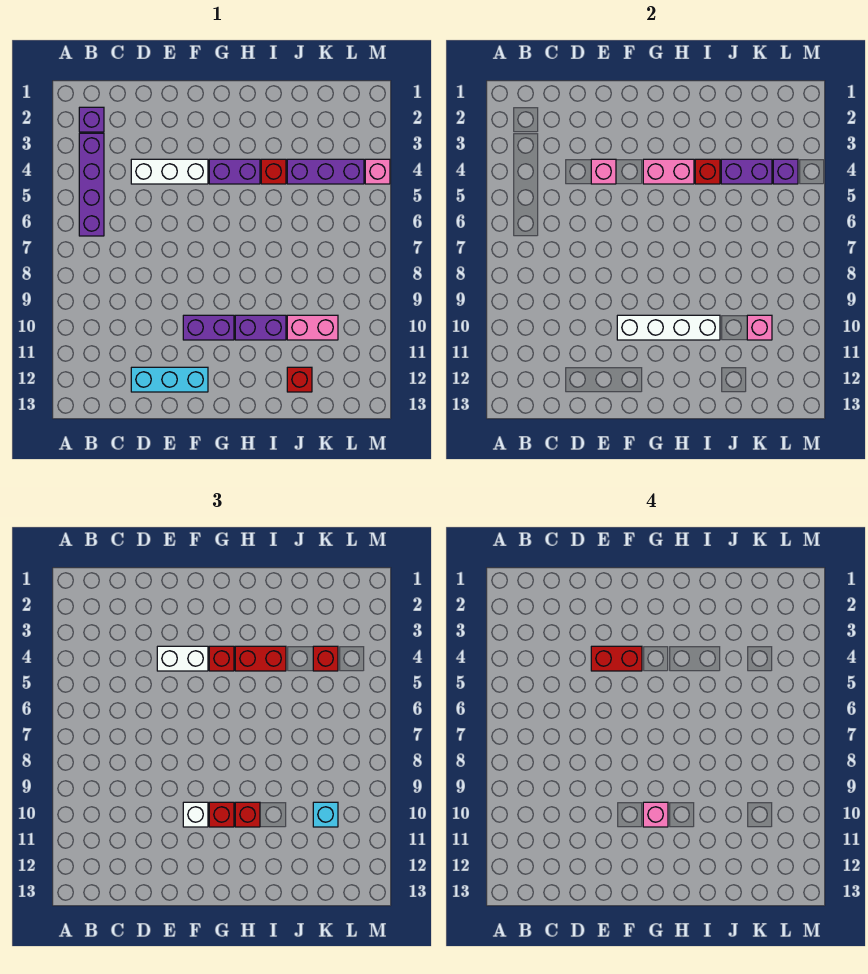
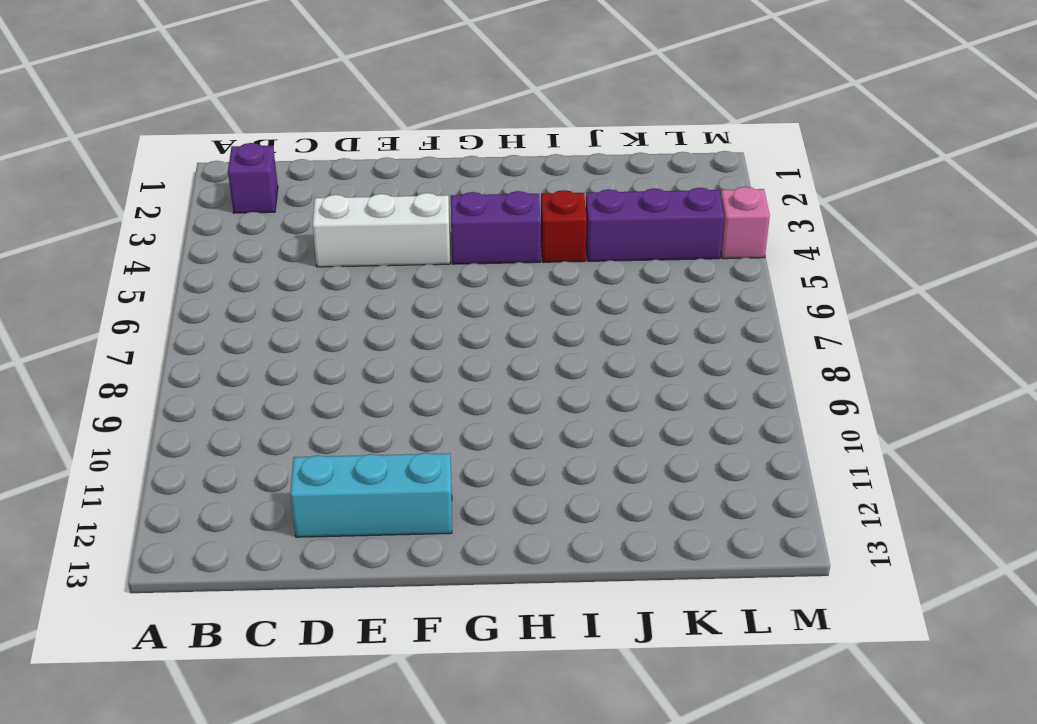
none -> purple brick B3:B6 level 1
none -> purple brick F10:G10 level 1
none -> purple brick H10:I10 level 1

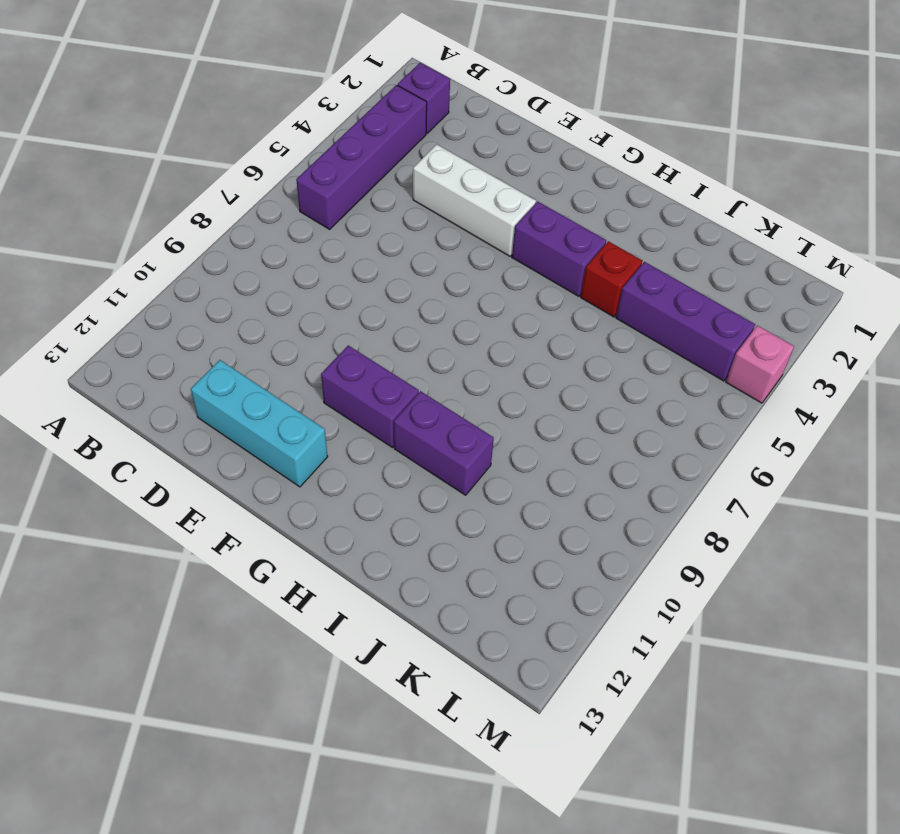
none -> pink brick J10:K10 level 1
none -> red brick J12 level 1
none -> pink brick E4 level 2

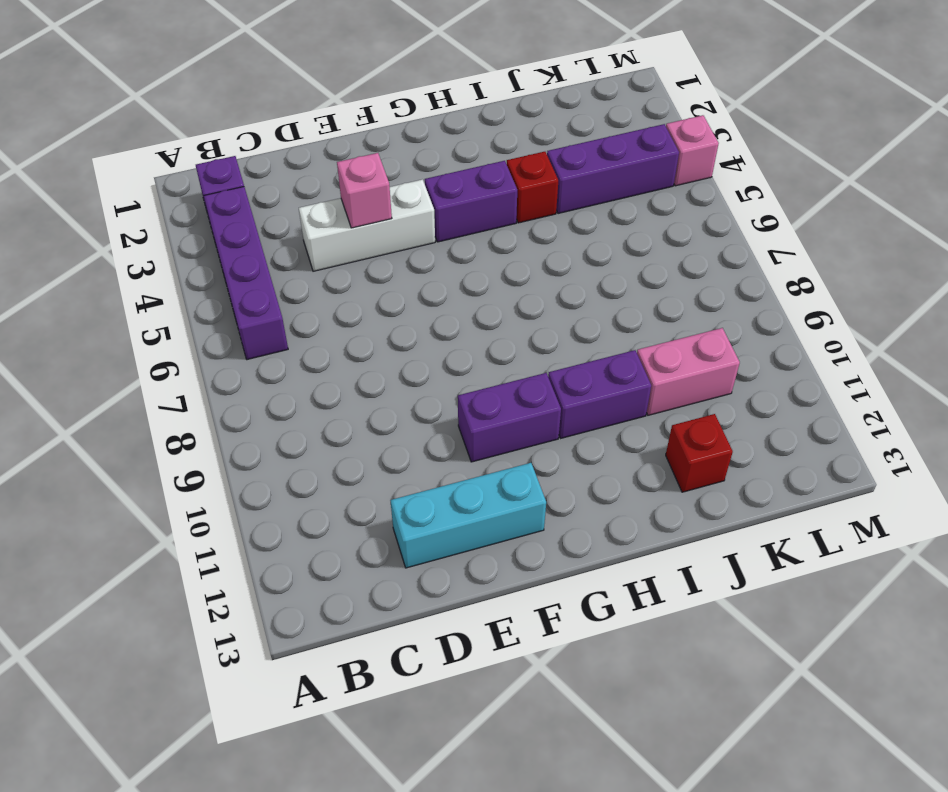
none -> white brick F10:I10 level 2
none -> pink brick G4:H4 level 2
none -> red brick I4 level 2

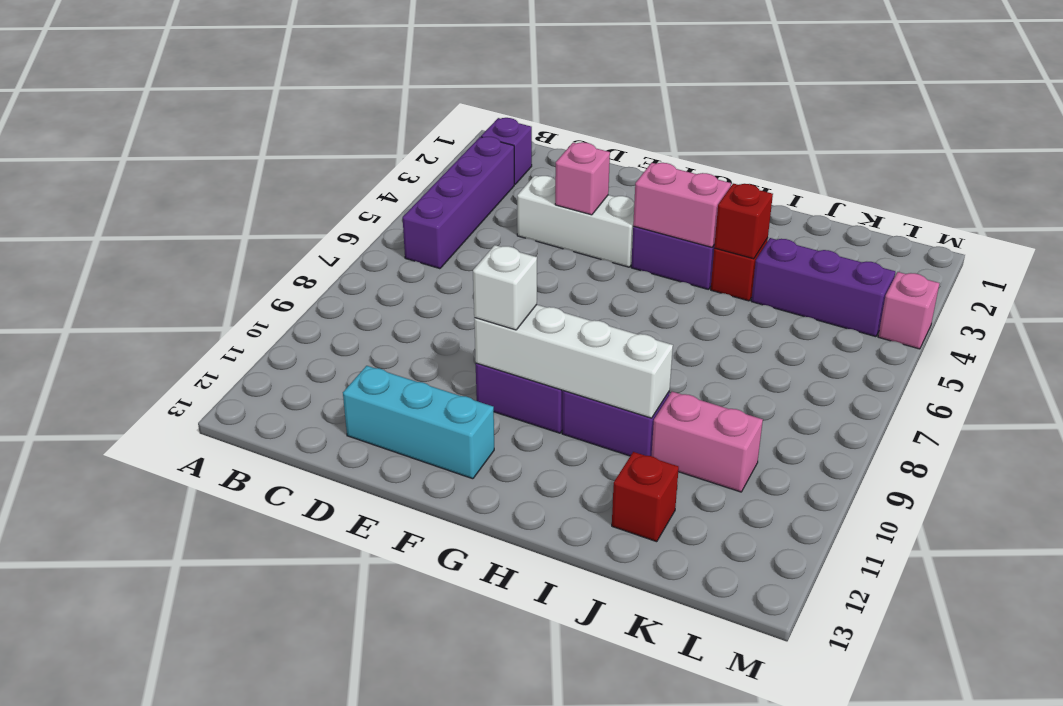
none -> purple brick J4:K4 level 2
none -> pink brick K10 level 2
none -> purple brick L4 level 2

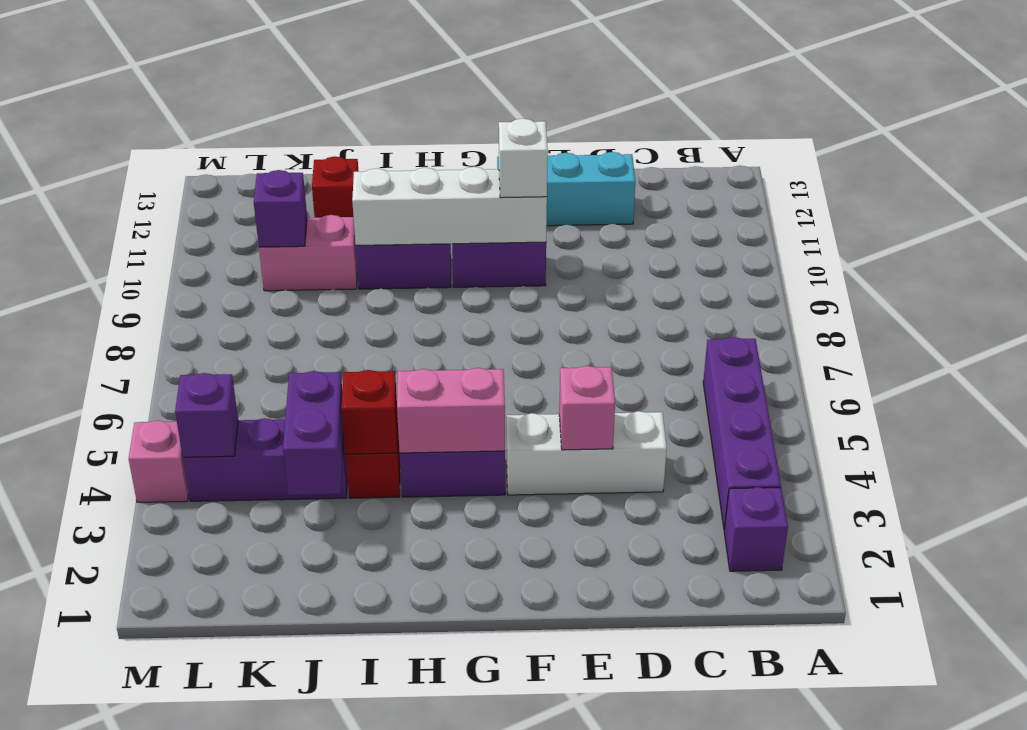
purple brick J3:J4 level 2 -> purple brick J4:K4 level 2
purple brick K10 level 2 -> pink brick K10 level 2
none -> white brick E4:F4 level 3
none -> red brick G4 level 3
none -> red brick G10 level 3

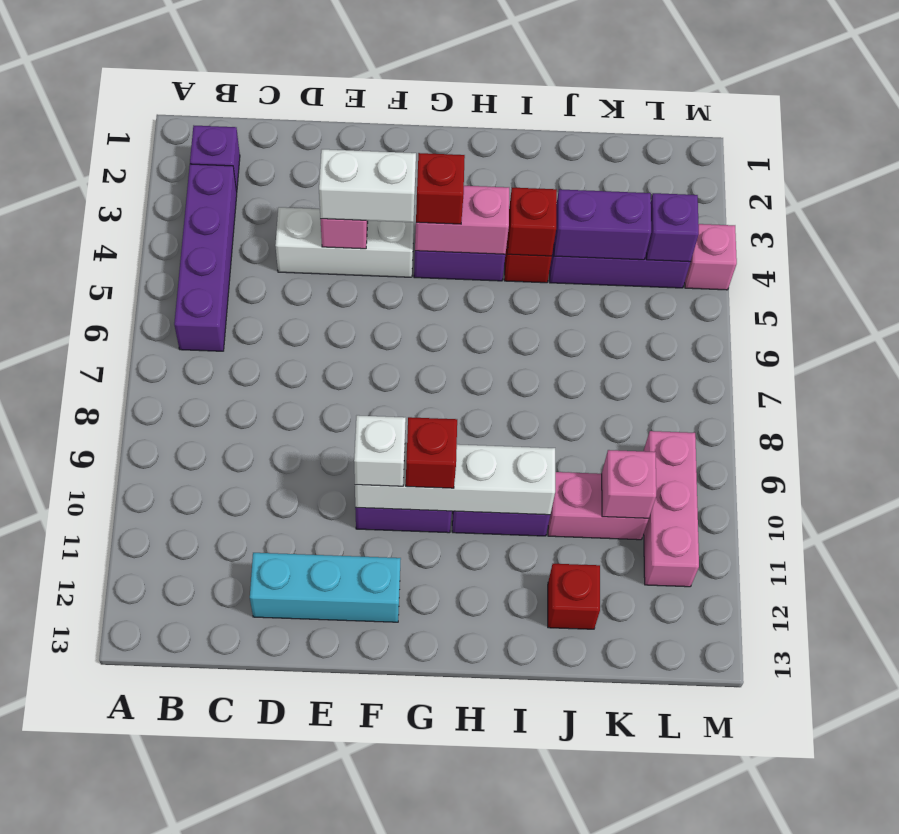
pink brick L9:L11 level 1 -> none
none -> red brick H4:I4 level 3
none -> red brick H10 level 3
none -> red brick K4 level 3

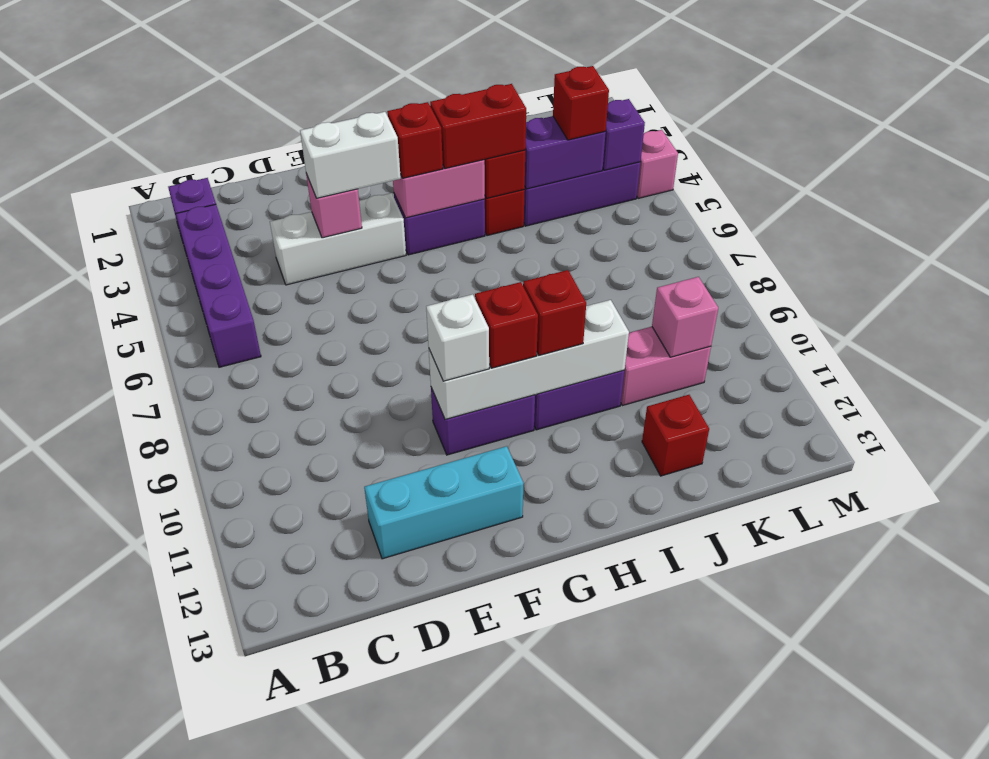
none -> cyan brick K10 level 3
none -> red brick E4:F4 level 4
none -> pink brick G10 level 4

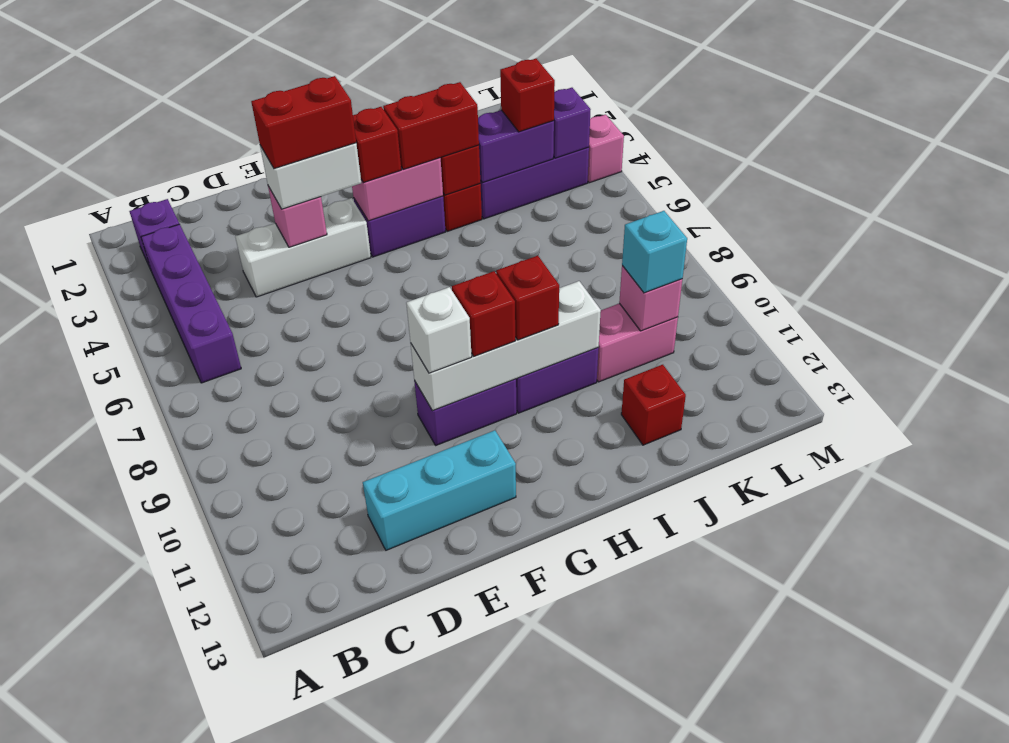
none -> pink brick G10 level 4

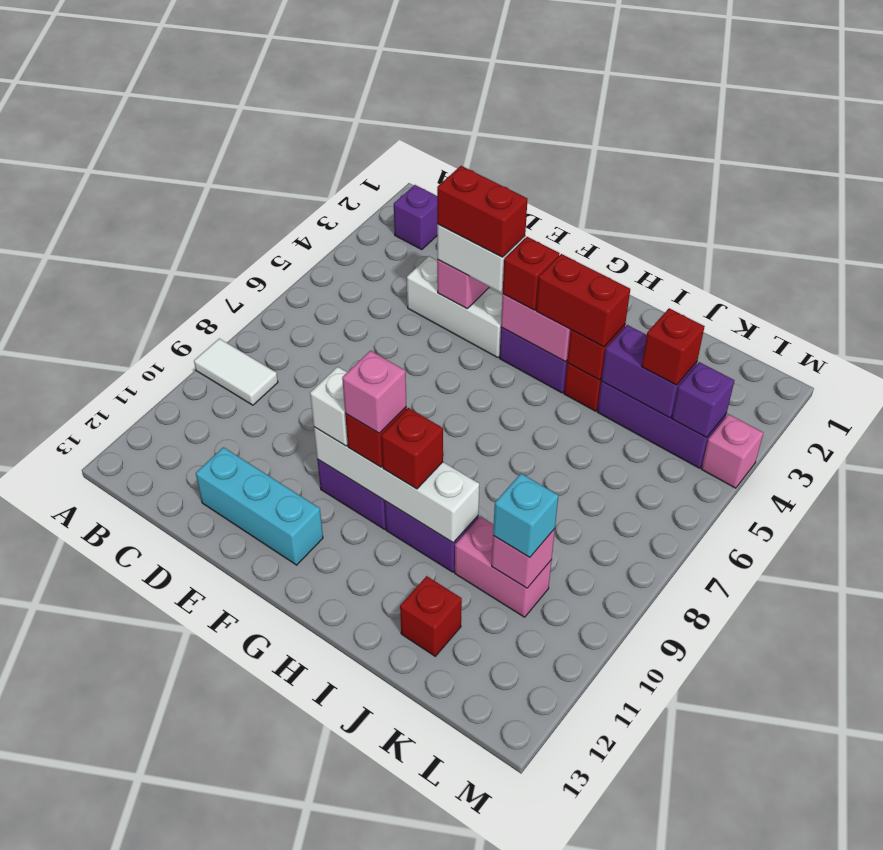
white tile A9:B9 level 1 -> none
none -> purple brick B3:B6 level 1

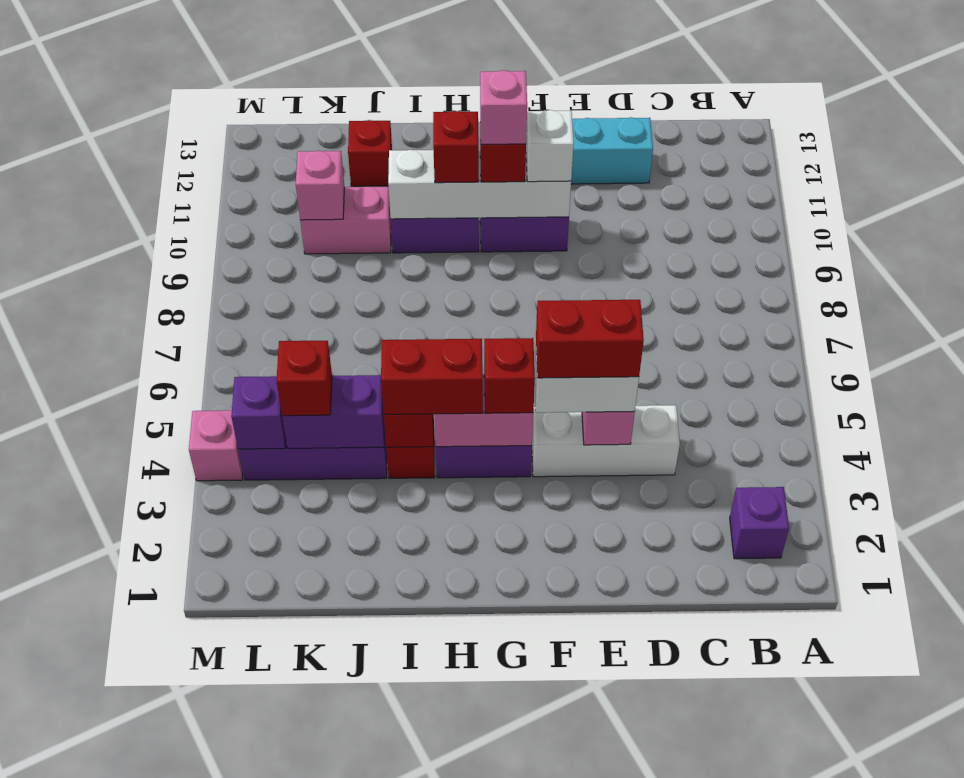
none -> purple brick B3:B6 level 1
none -> cyan brick K10 level 3

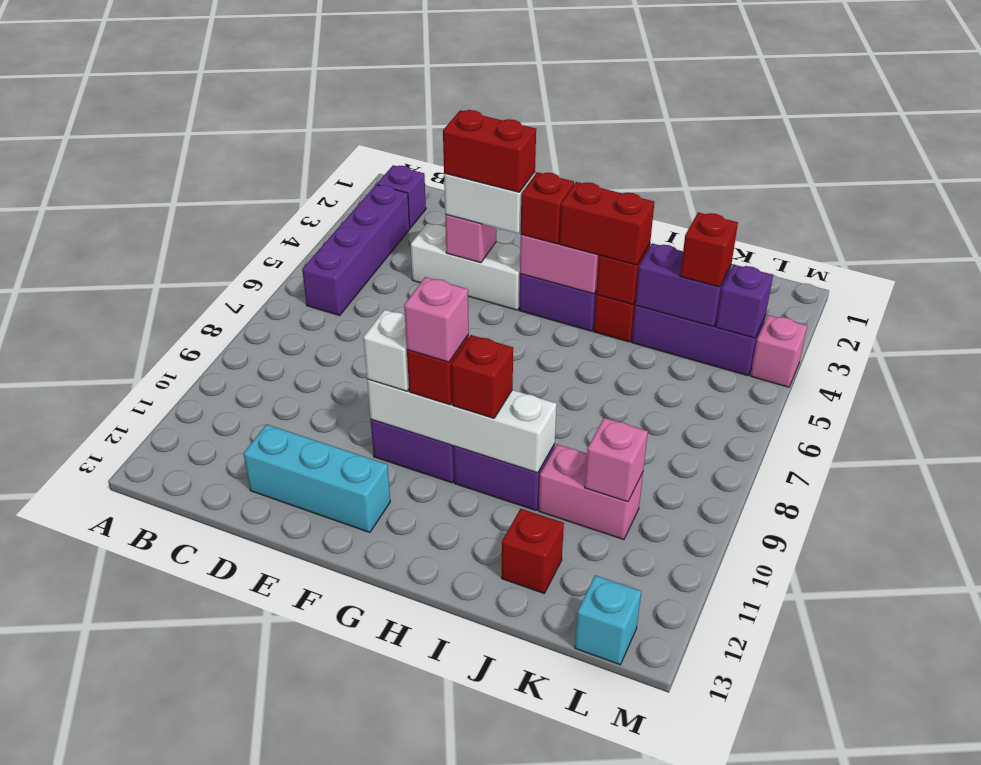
cyan brick L13 level 1 -> cyan brick K10 level 3

